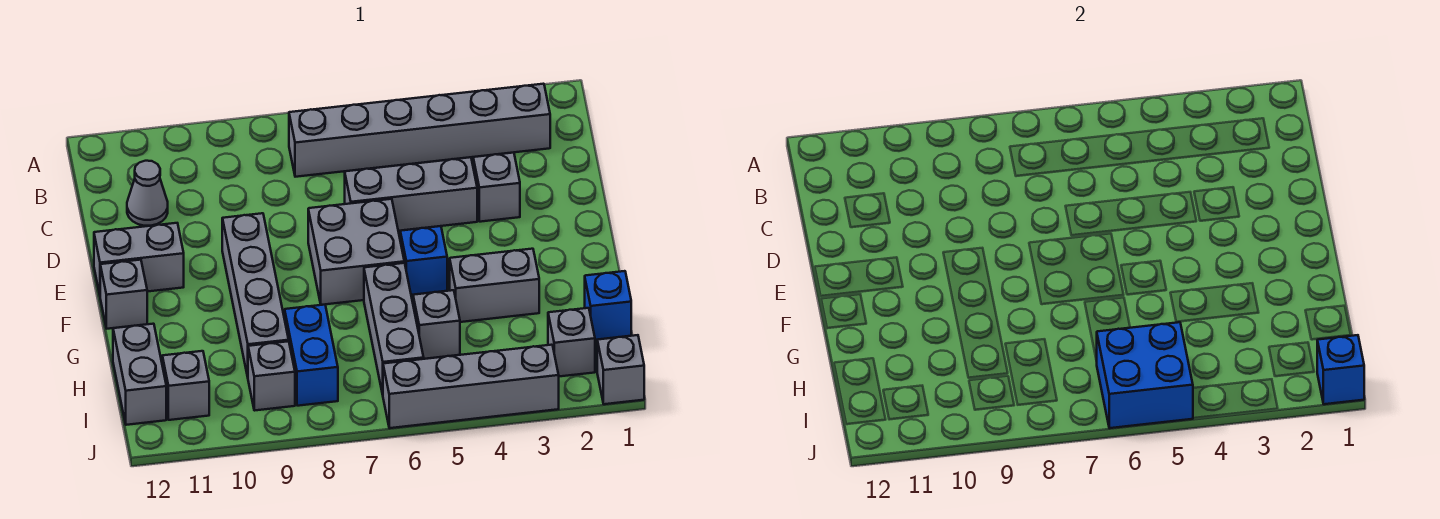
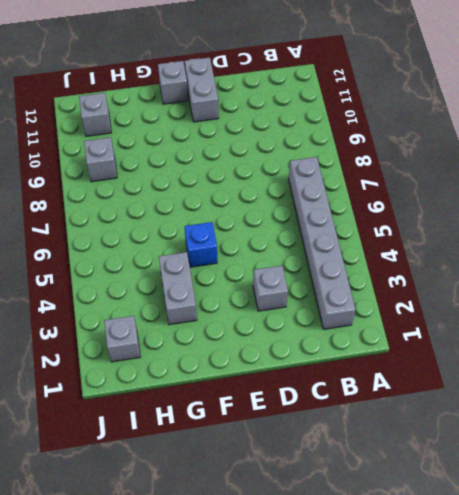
none -> grey cone C11 level 1
none -> grey brick D4:D6 level 1
none -> grey brick E6:F7 level 1

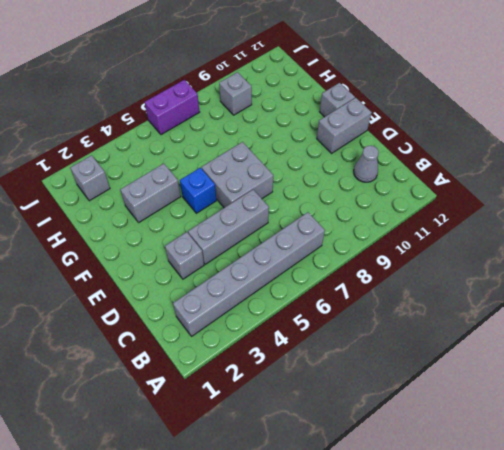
purple brick J6:J7 level 1 -> grey brick J3:J6 level 1
none -> grey brick E9:H9 level 1
none -> grey brick G6:I6 level 1
none -> blue brick H1 level 1

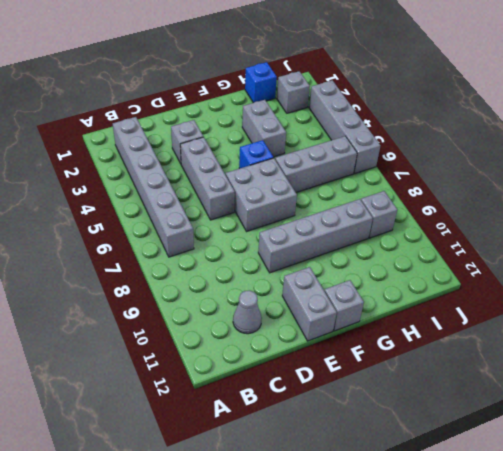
none -> grey brick H5 level 1
none -> blue brick H8:I8 level 1
none -> grey brick H12:I12 level 1

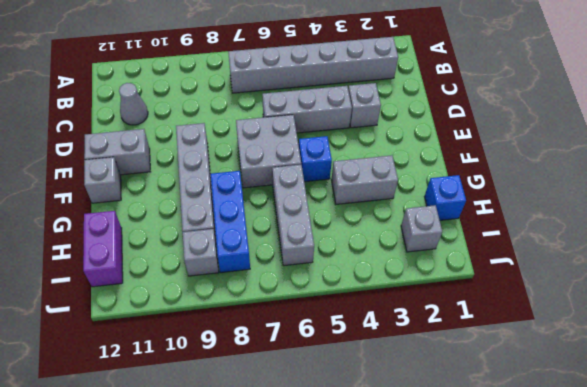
blue brick G8:I8 level 1 -> blue brick H8:I8 level 1
purple brick H12:I12 level 1 -> grey brick H12:I12 level 1
none -> grey brick H5 level 1
none -> grey brick I11 level 1
none -> grey brick J1 level 1

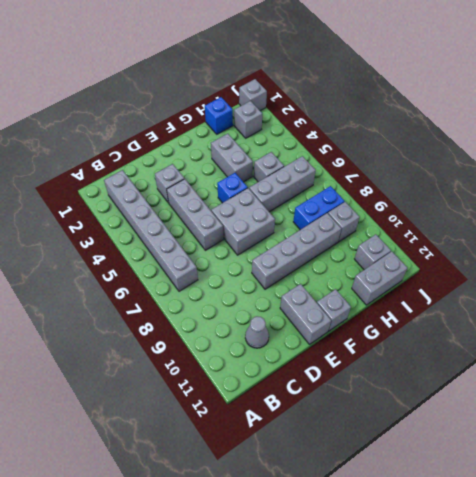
none -> grey brick J3:J6 level 1
none -> blue brick I5:J6 level 2
none -> blue brick J1 level 2

